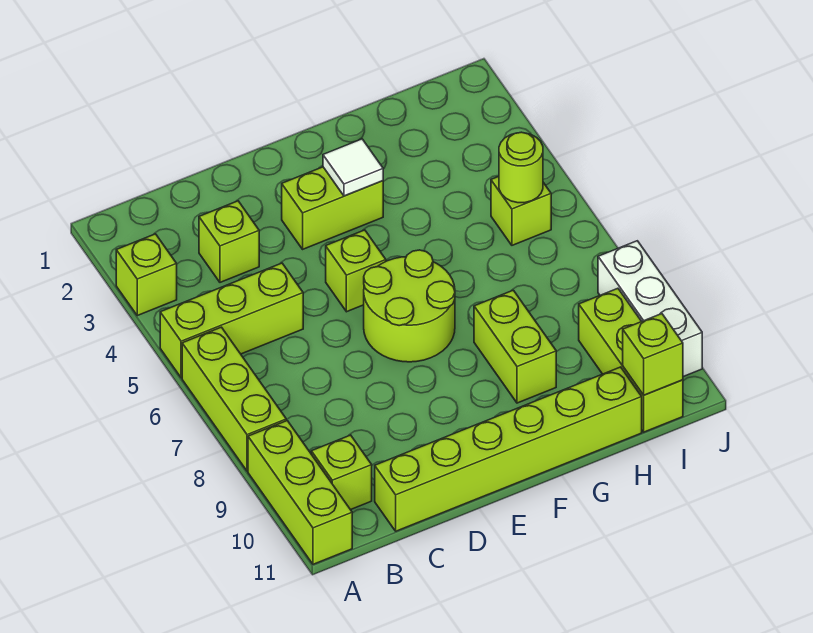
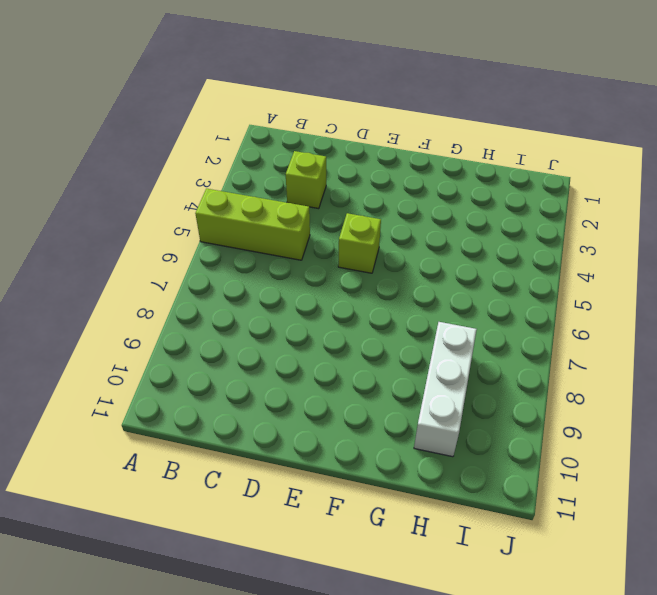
white brick H8:H10 level 1 -> white brick J8:J10 level 1
none -> lime brick A3 level 1
none -> lime brick A6:A8 level 1
none -> lime brick A9:A11 level 1

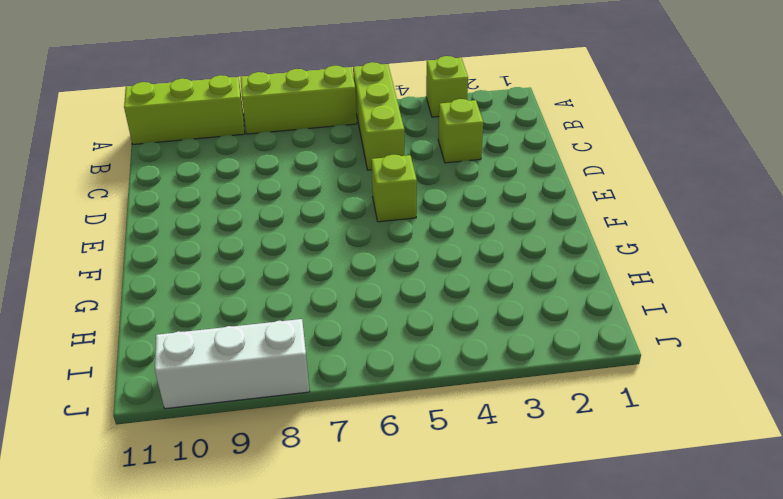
none -> lime brick B10 level 1
none -> lime brick C11:H11 level 1
none -> lime brick E3:F3 level 1

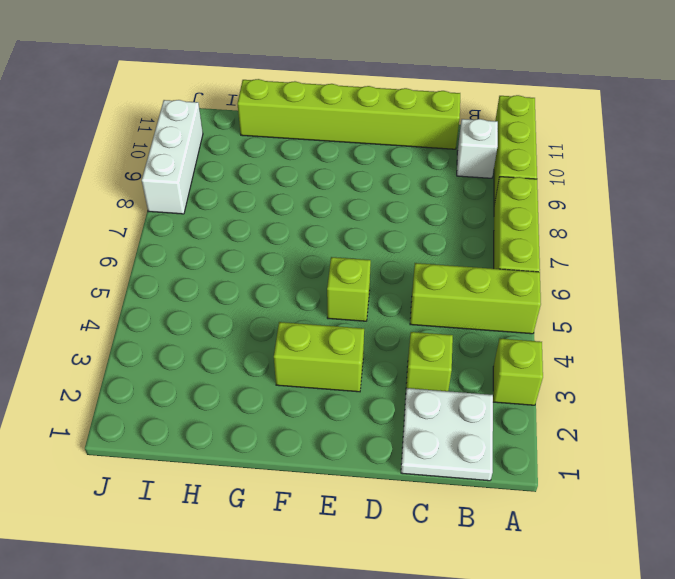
white plate B1:C2 level 1 -> none
white brick B10 level 1 -> lime brick B10 level 1
none -> lime round brick E6:F7 level 1
none -> lime brick G8:G9 level 1
none -> lime brick I5 level 1

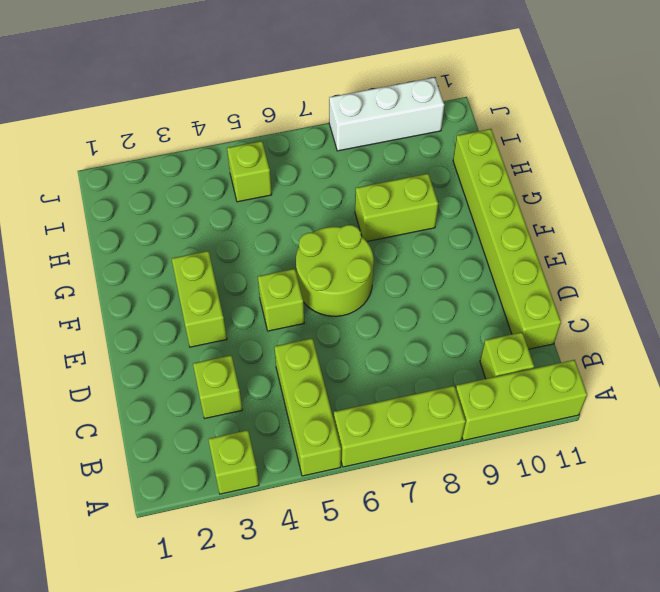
none -> lime brick I9:I11 level 1
none -> white tile F3 level 2
none -> lime round brick I5 level 2

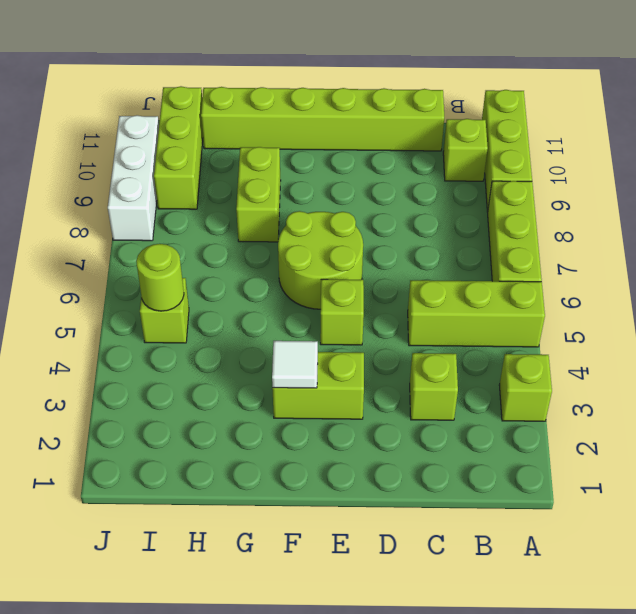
none -> lime brick I11 level 2

